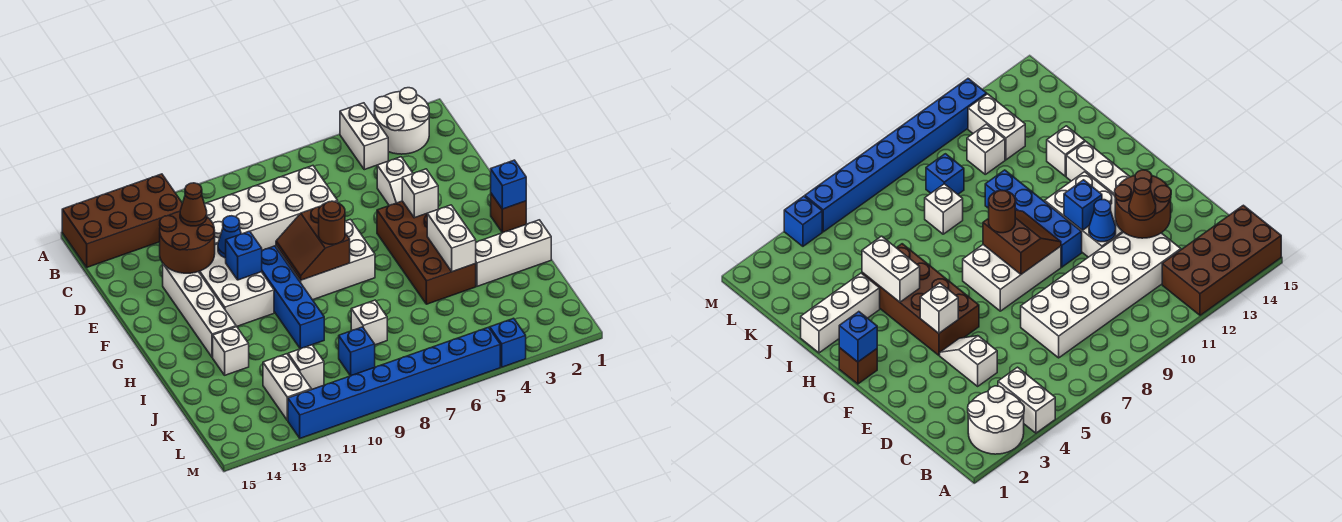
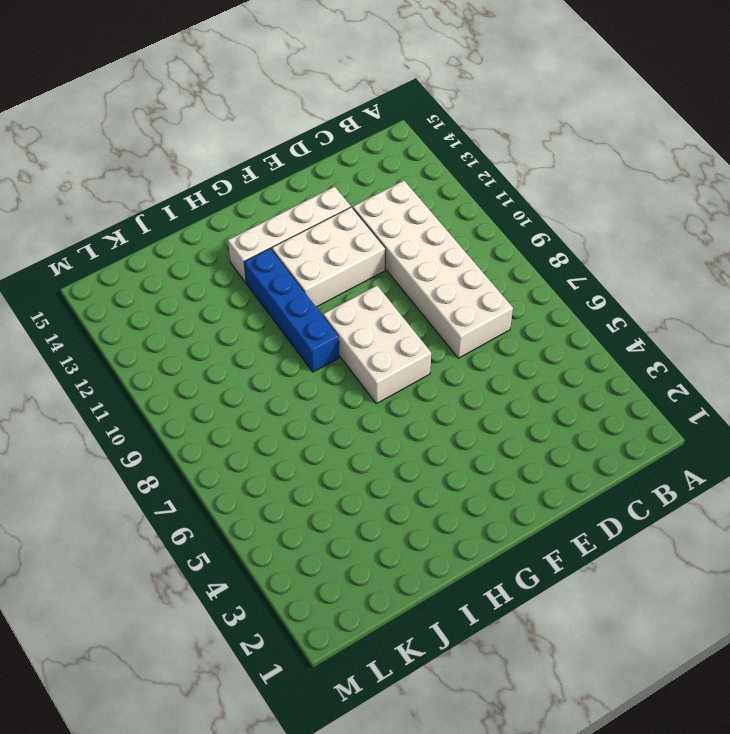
blue brick H9:H12 level 1 -> blue brick F10:I10 level 1
none -> white round brick A2:B3 level 1
none -> white brick A4:B4 level 1
none -> brown brick A12:B15 level 1

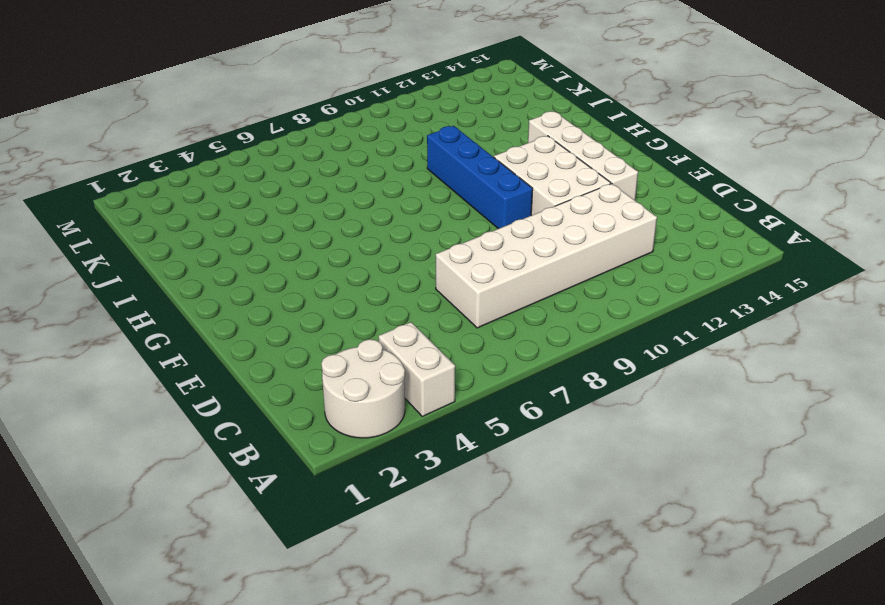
none -> brown brick A12:B15 level 1
none -> white slope D4:E4 level 1 top D
none -> brown brick F4:I5 level 1

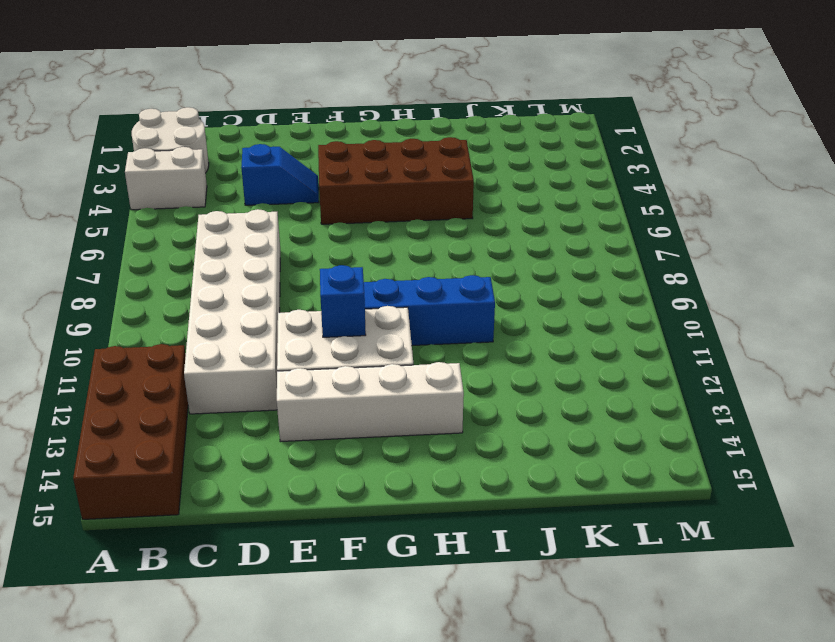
blue slope D4:E4 level 1 top D -> white slope D4:E4 level 1 top D
none -> white brick F7:G9 level 1
none -> brown brick G1 level 1
none -> white brick I1:I3 level 1

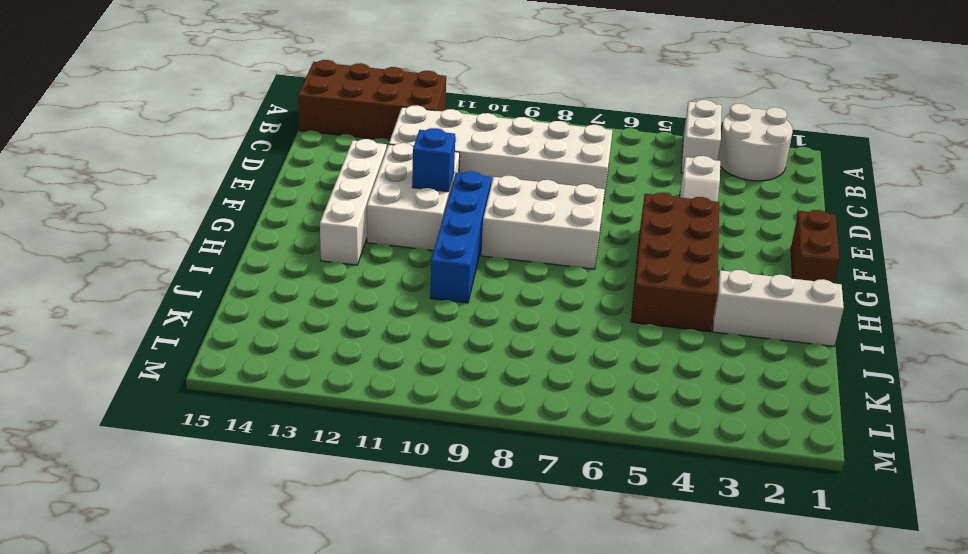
brown brick F1:G1 level 1 -> brown brick G1 level 1
none -> white brick I13 level 1
none -> white brick J8 level 1
none -> blue brick K9 level 1

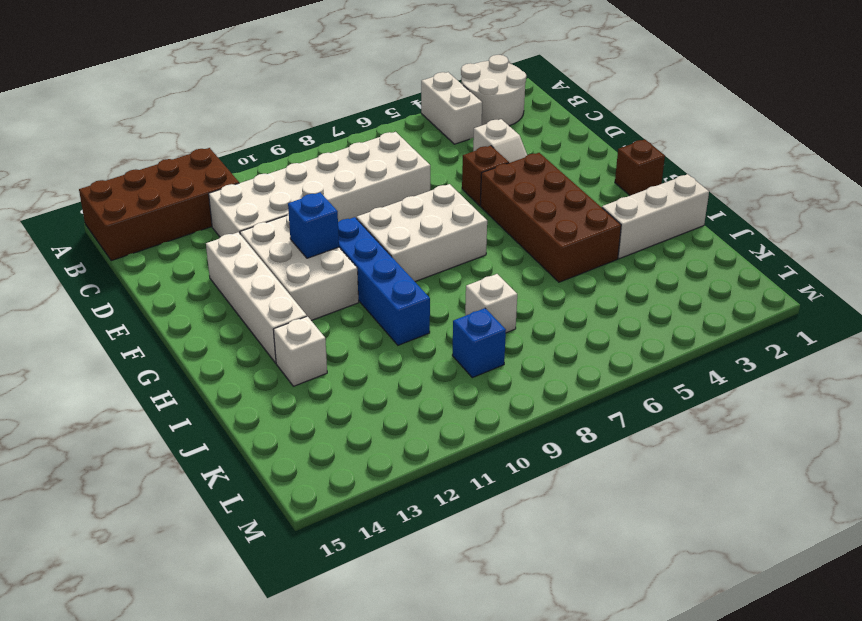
brown brick E5 level 1 -> none
none -> white brick K11 level 1
none -> white brick K12:L12 level 1
none -> blue brick M4 level 1

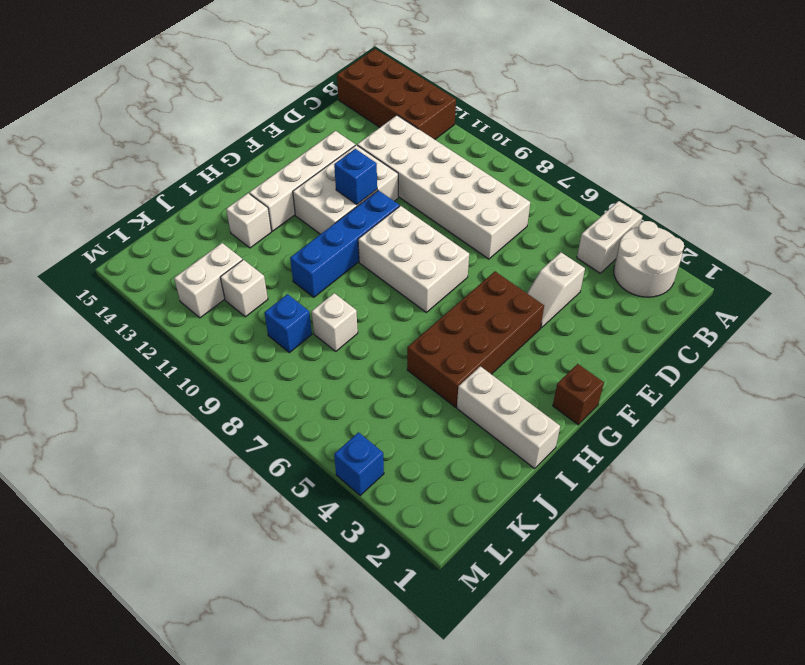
none -> blue brick M5:M12 level 1
none -> brown round brick D12:E13 level 2
none -> blue cone E11 level 2

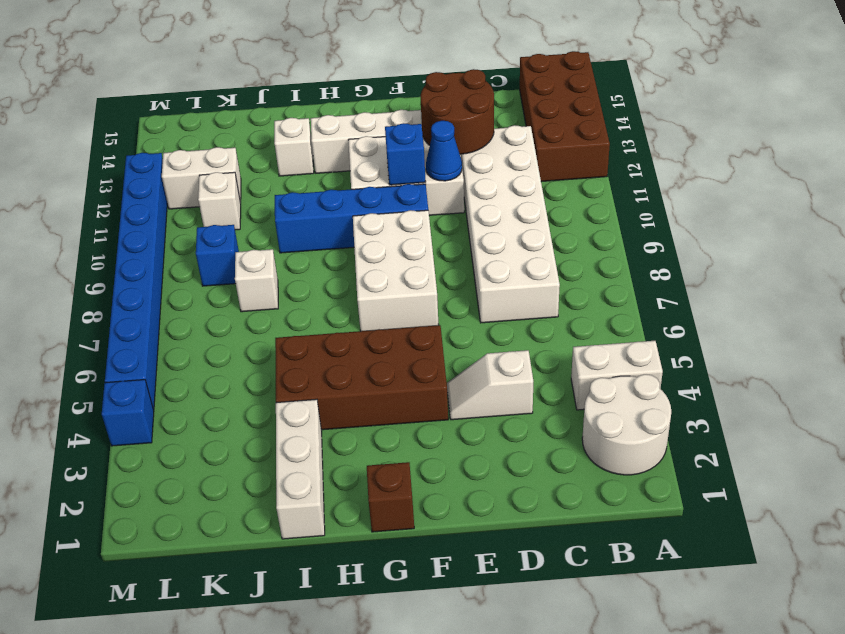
none -> white brick F4 level 2
none -> brown slope F8:G9 level 2 top 8
none -> blue brick G1 level 2

